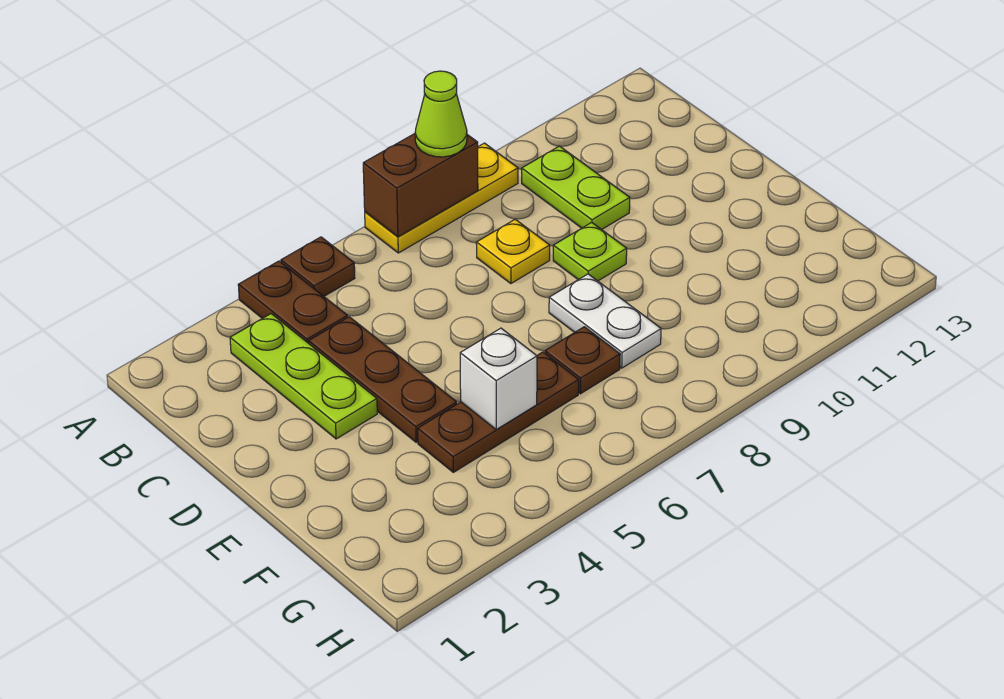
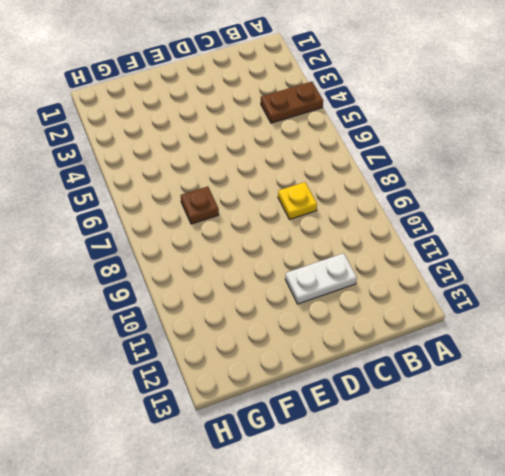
white plate C11:D11 level 1 -> white plate E8:F8 level 1
none -> brown plate A5 level 1
none -> yellow plate A7:A9 level 1
none -> lime plate B3:D3 level 1

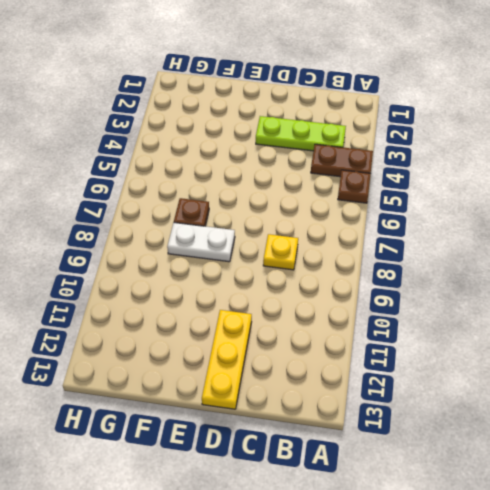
yellow plate D11:D13 level 1 -> yellow plate A7:A9 level 1
none -> lime plate B10:C10 level 1
none -> brown plate C4:E4 level 1
none -> lime plate D9 level 1

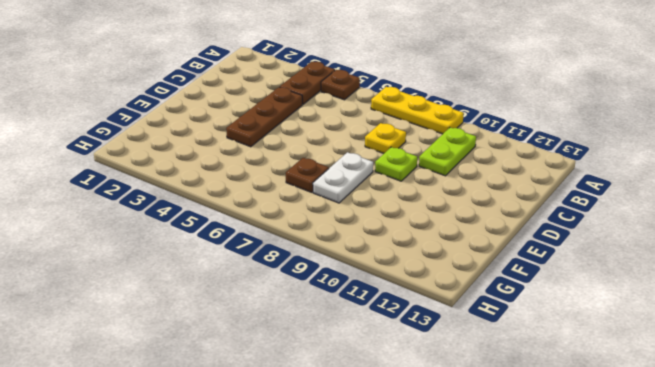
none -> lime plate B3:D3 level 1
none -> brown plate F4:F6 level 1
none -> brown brick A7:A8 level 2

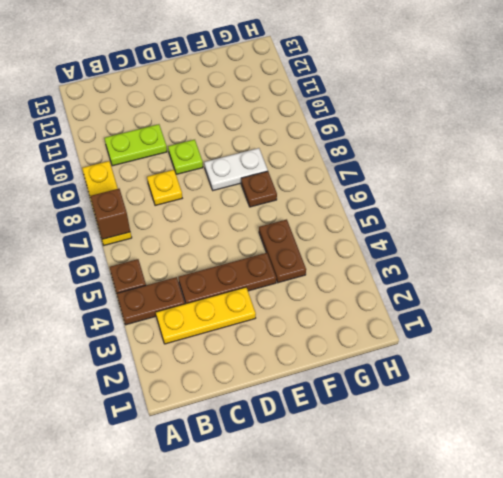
brown brick A7 level 2 -> brown brick A7:A8 level 2
yellow plate B3:D3 level 1 -> lime plate B3:D3 level 1
brown plate F4:F5 level 1 -> brown plate F4:F6 level 1
none -> white brick F5 level 2
none -> lime cone A8 level 3

